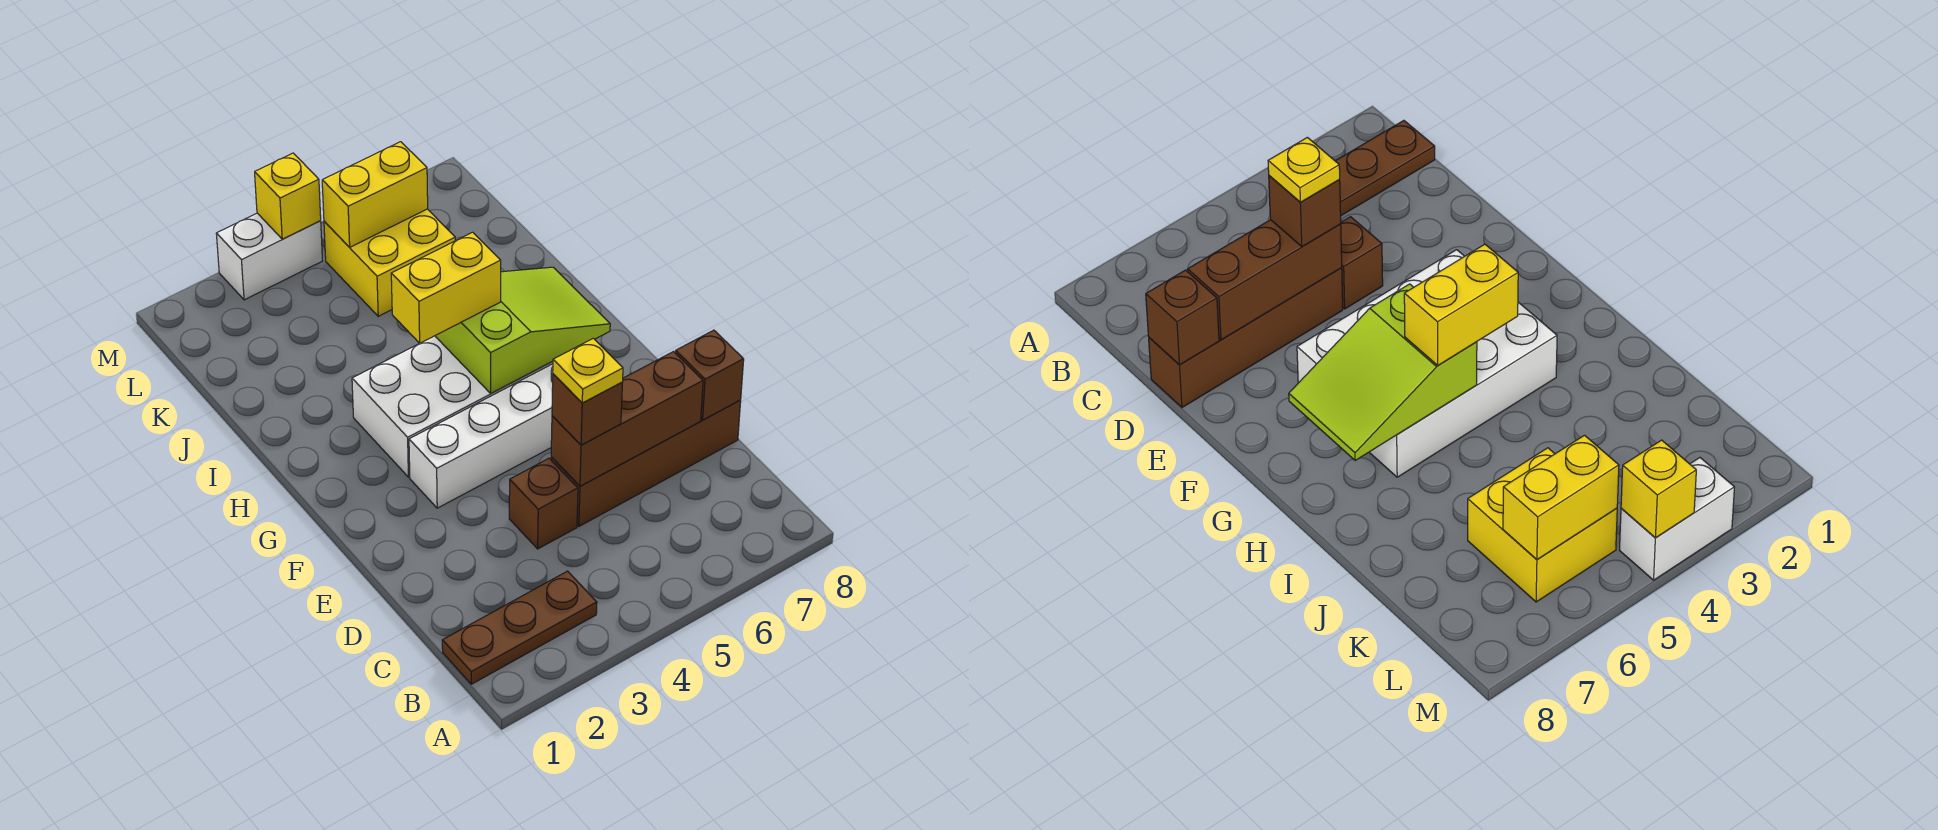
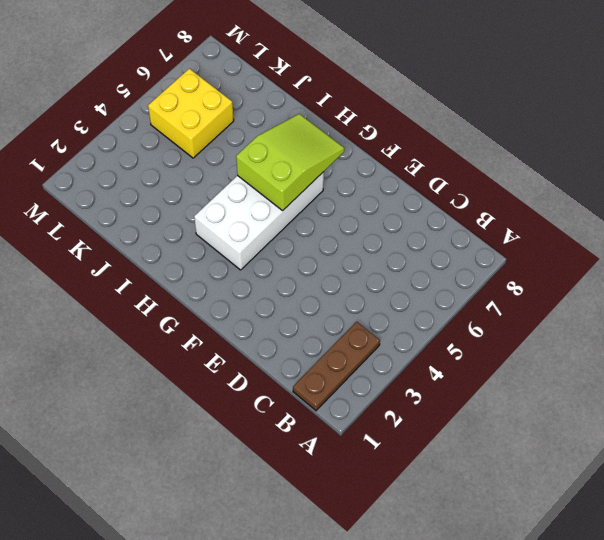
none -> brown brick D4 level 1
none -> brown brick D5:D8 level 1
none -> white brick F3:F6 level 1

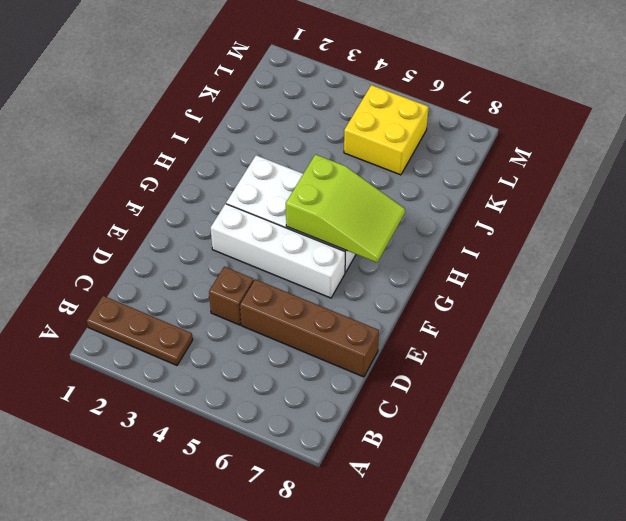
none -> white brick M3:M4 level 1
none -> brown brick D5:D7 level 2
none -> brown brick D8 level 2

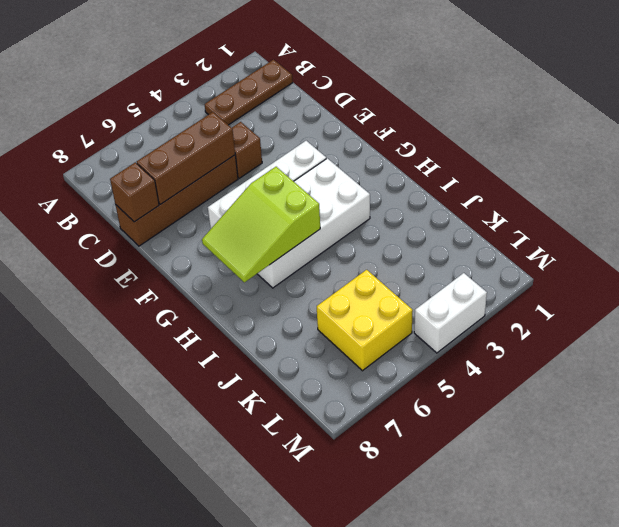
none -> yellow brick L5:L6 level 2
none -> yellow brick M4 level 2
none -> brown brick D5 level 3

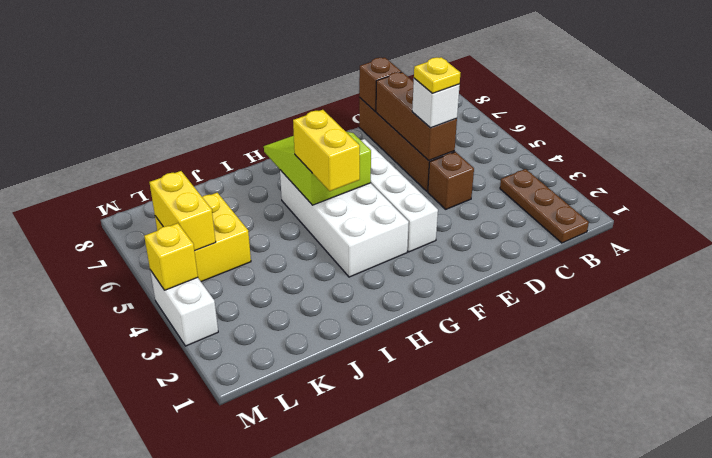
white brick D5 level 3 -> brown brick D5 level 3

